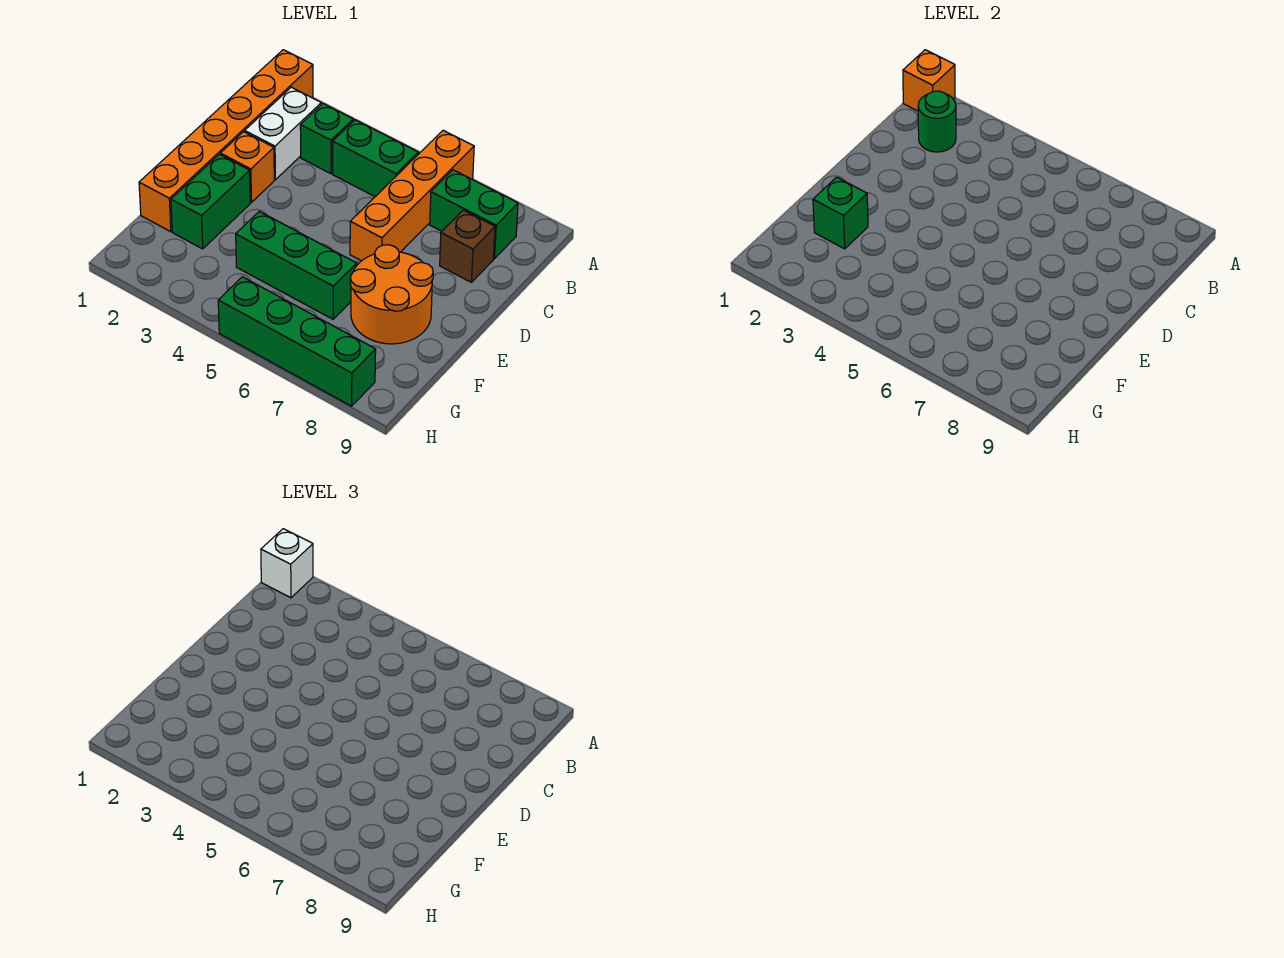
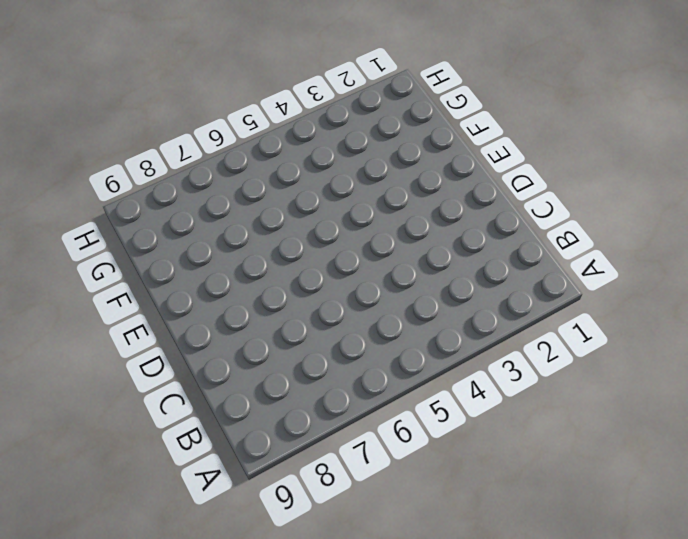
none -> orange brick A1:F1 level 1
none -> orange brick A6:D6 level 1
none -> white brick B2:C2 level 1

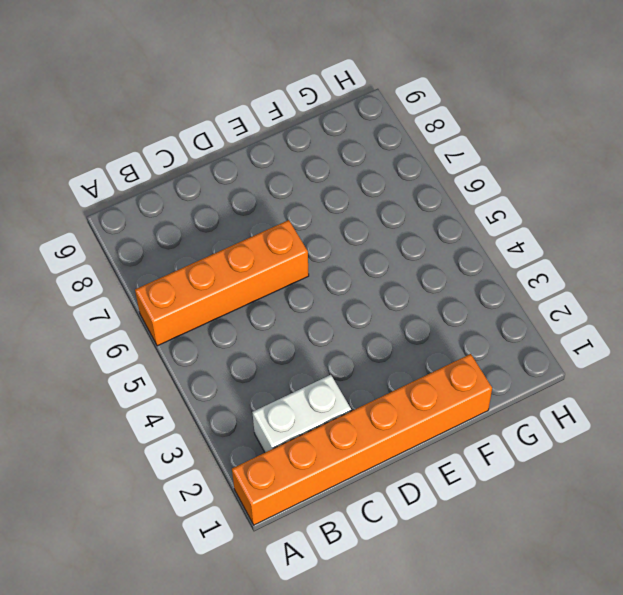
none -> green brick B3 level 1
none -> green brick B4:B5 level 1
none -> green brick B7:B8 level 1

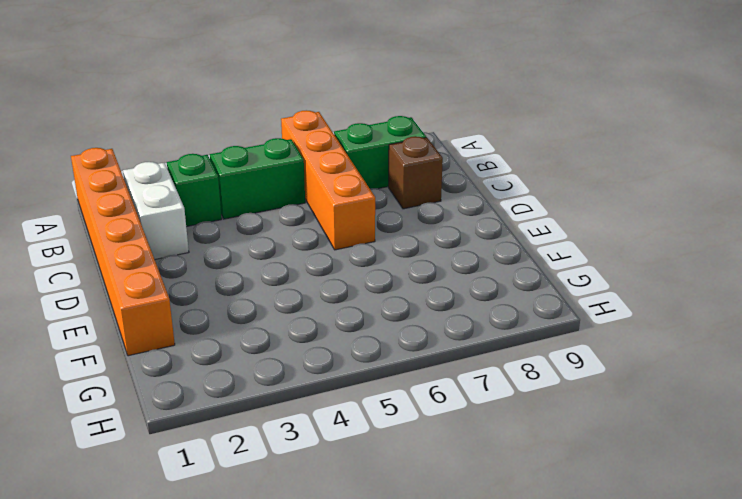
none -> orange brick D2 level 1
none -> green brick E2:F2 level 1
none -> orange round brick E7:F8 level 1

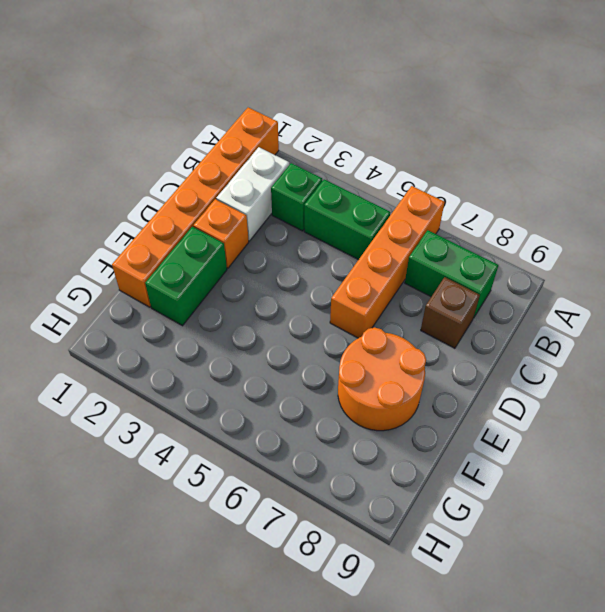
none -> green brick F4:F6 level 1
none -> green brick H5:H8 level 1
none -> orange brick A1 level 2

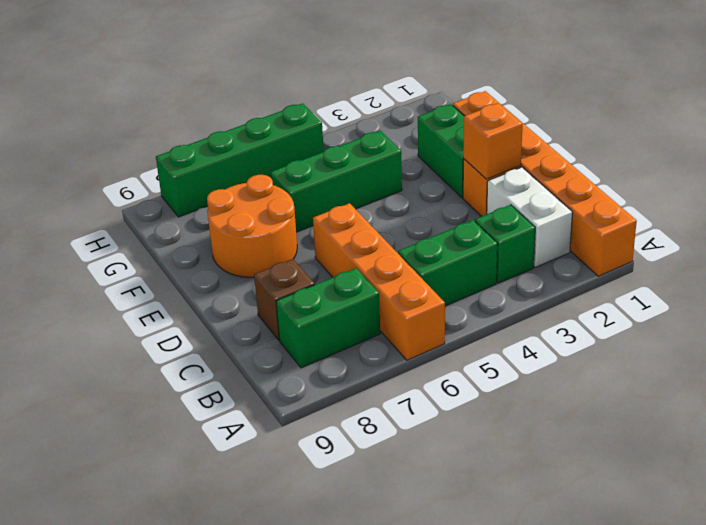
orange brick D2 level 2 -> orange brick A1 level 2
none -> green round brick B2 level 2
none -> green brick F2 level 2
none -> white brick A1 level 3

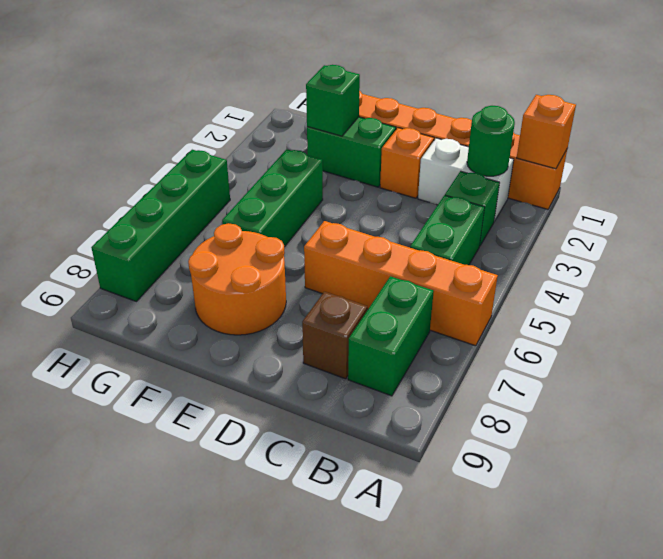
none -> white brick A1 level 3

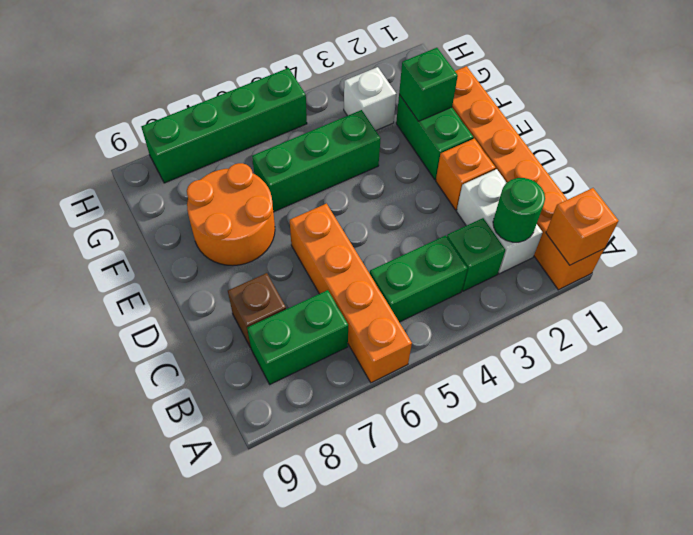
white brick G3 level 1 -> white brick A1 level 3

